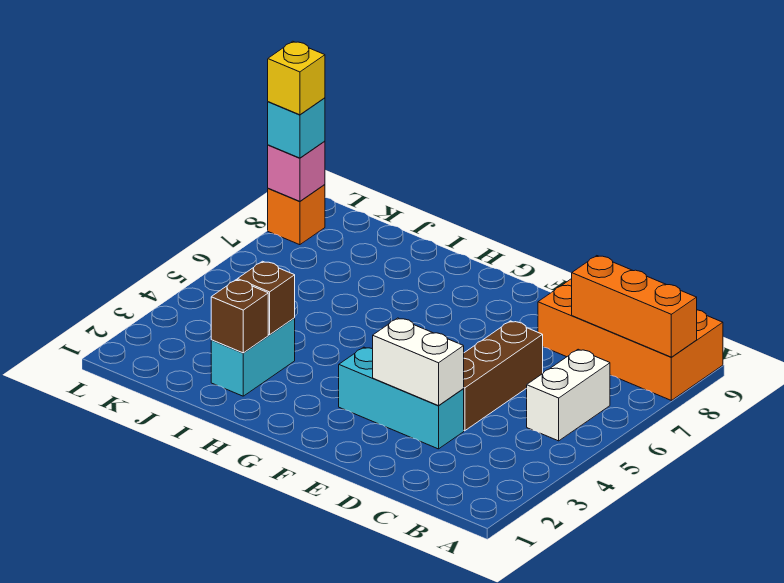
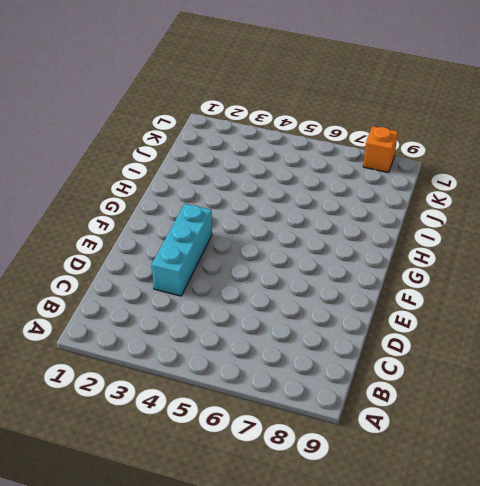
none -> orange brick A8:D9 level 1
none -> white brick B5:B6 level 1
none -> brown brick D4:D6 level 1

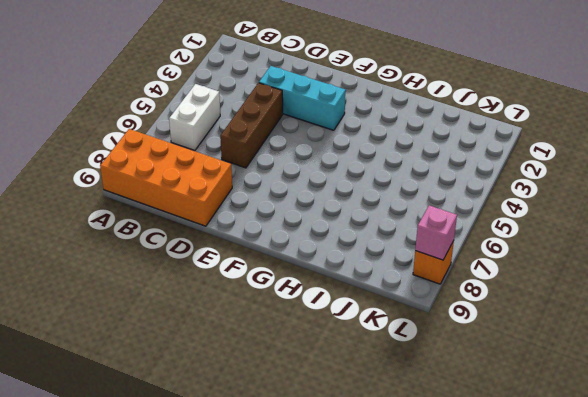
none -> cyan brick I2:I3 level 1
none -> orange brick A8:C8 level 2
none -> white brick D3:E3 level 2

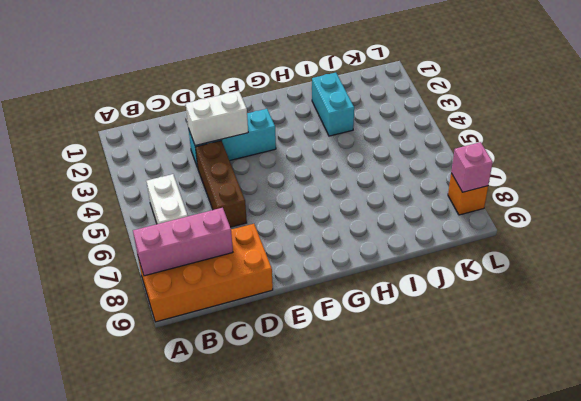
pink brick A8:C8 level 2 -> orange brick A8:C8 level 2
none -> brown brick I2 level 2
none -> brown brick I3 level 2
none -> cyan brick L8 level 3

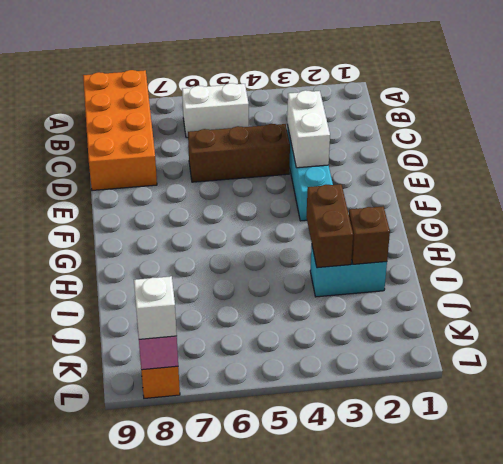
brown brick H3:I3 level 2 -> brown brick I3 level 2
white brick L8 level 3 -> cyan brick L8 level 3
none -> orange brick A8:C8 level 2
none -> yellow brick L8 level 4

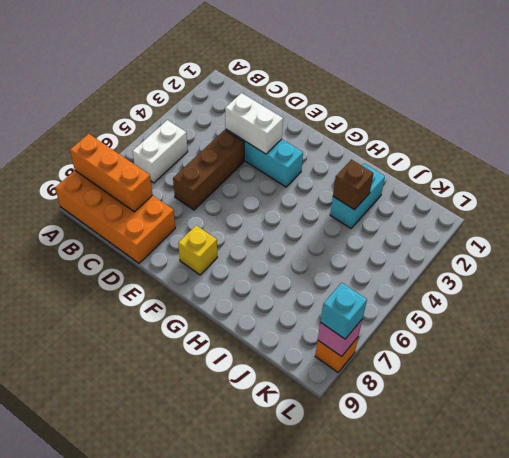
yellow brick F8 level 1 -> yellow brick L8 level 4
none -> brown brick I2 level 2

